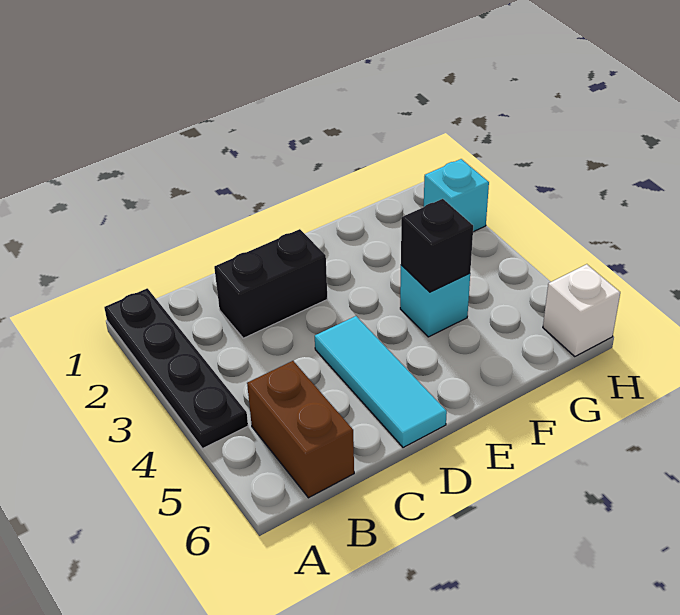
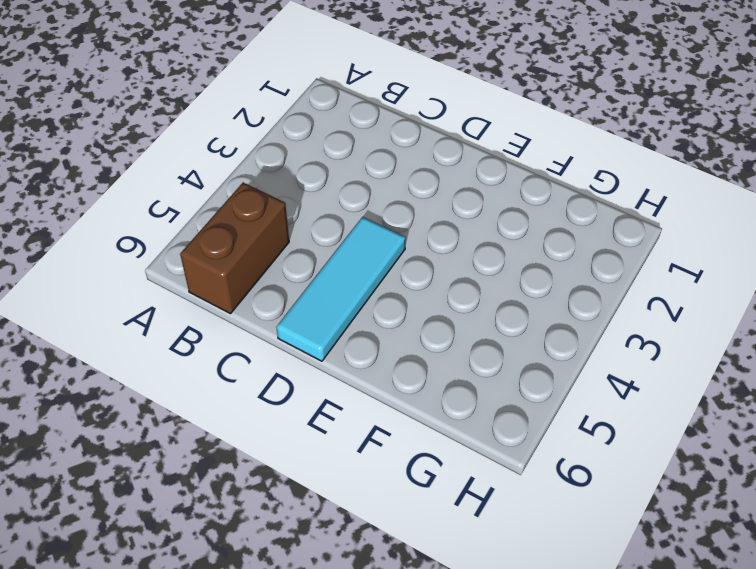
none -> black plate A1:A4 level 1
none -> black brick C2:D2 level 1

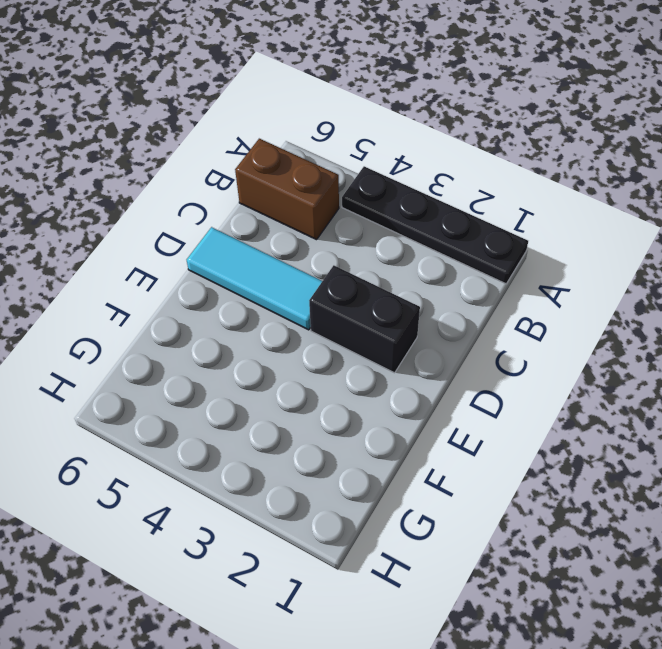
black brick D2:D3 level 1 -> black brick C2:D2 level 1
none -> cyan brick F4 level 1
none -> cyan brick H2 level 1

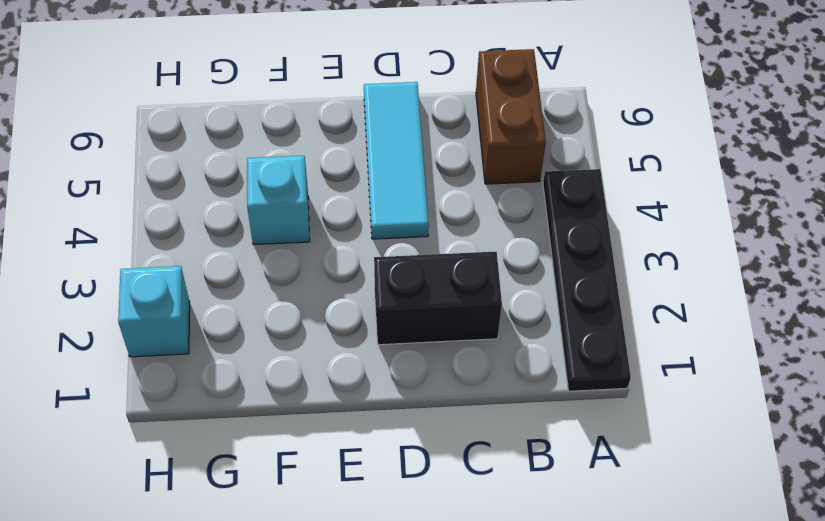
none -> white brick H6 level 1
none -> black brick F4 level 2

